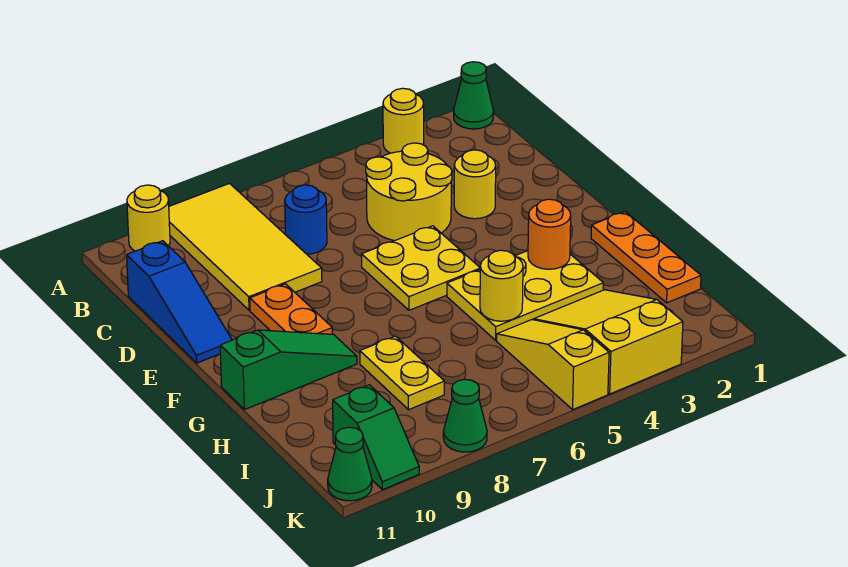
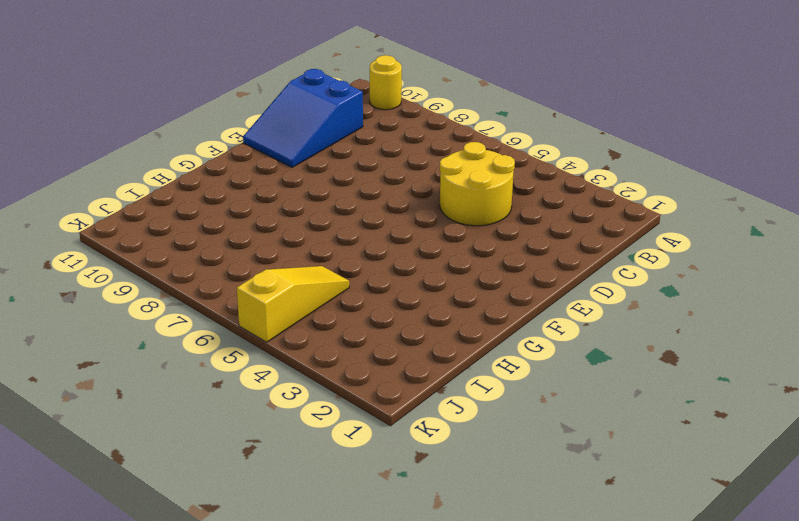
blue slope C10:E11 level 1 top C -> blue slope C11:E11 level 1 top C
none -> green cone A1 level 1
none -> yellow round brick A3 level 1
none -> yellow tile A8:D9 level 1

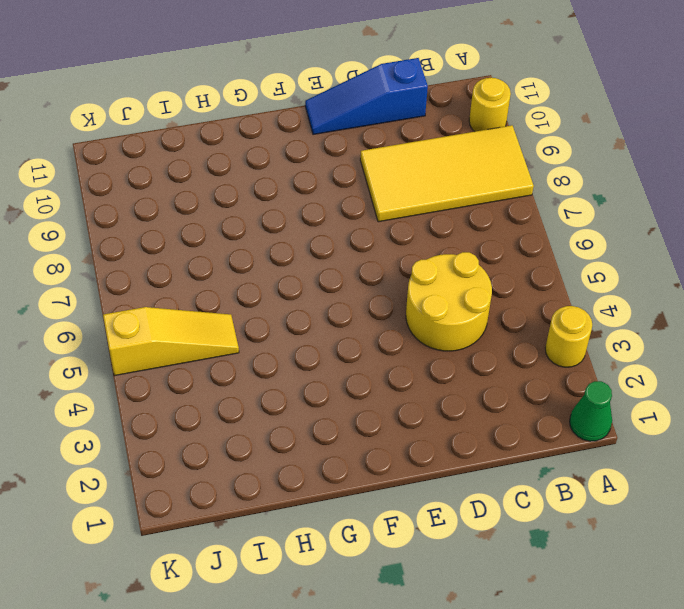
none -> blue round brick C7 level 1
none -> yellow round brick D3 level 1
none -> yellow plate E5:F6 level 1

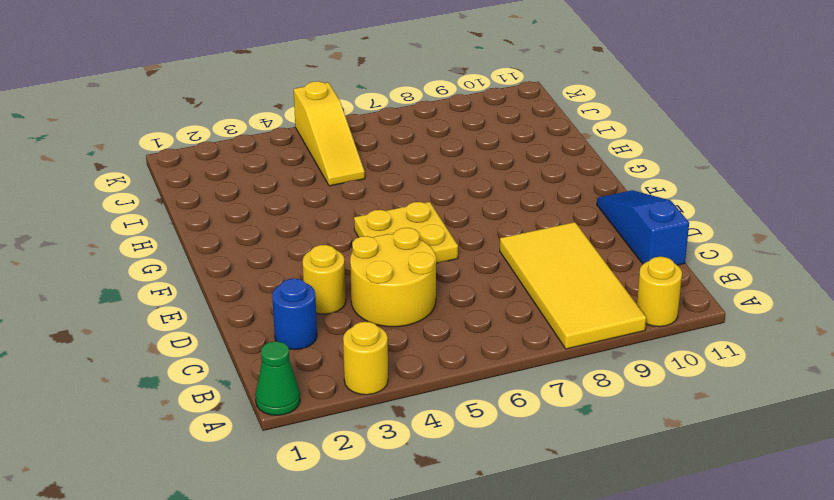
blue round brick C2 level 1 -> blue round brick C7 level 1
none -> orange plate E9:F9 level 1
none -> orange plate G1:I1 level 1
none -> yellow plate G3:H5 level 1

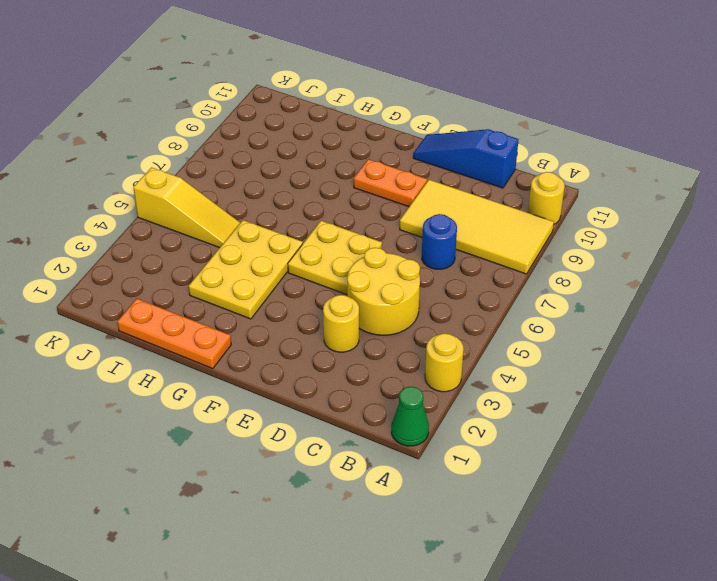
none -> green slope G9:G11 level 1 top 11
none -> yellow plate H8:I8 level 1
none -> yellow slope I3:K4 level 1 top K

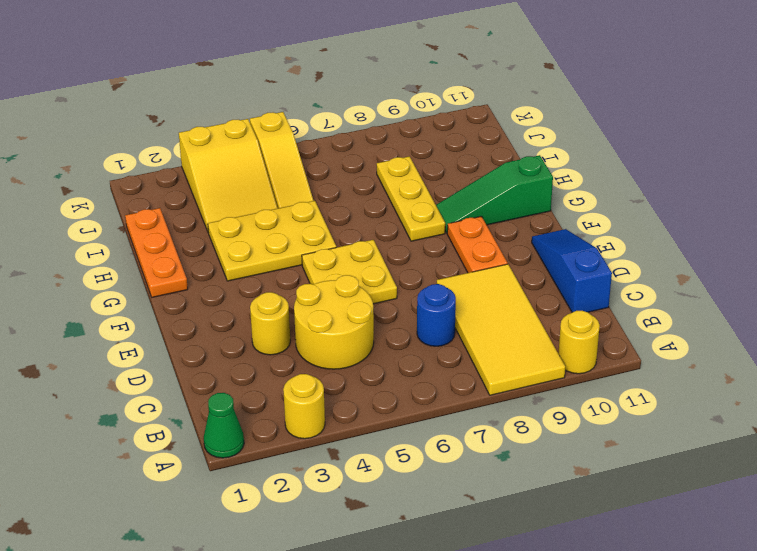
yellow plate G8:I8 level 1 -> yellow plate H8:I8 level 1
none -> green slope J10:K10 level 1 top J
none -> green cone K8 level 1
none -> green cone K11 level 1

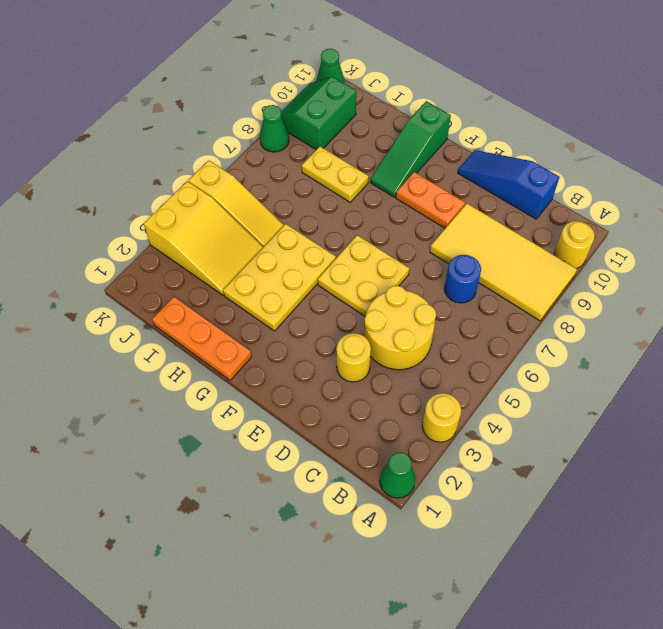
green slope J9:K10 level 1 top J -> green slope J10:K10 level 1 top J
none -> orange round brick G3 level 2
none -> yellow round brick H5 level 2

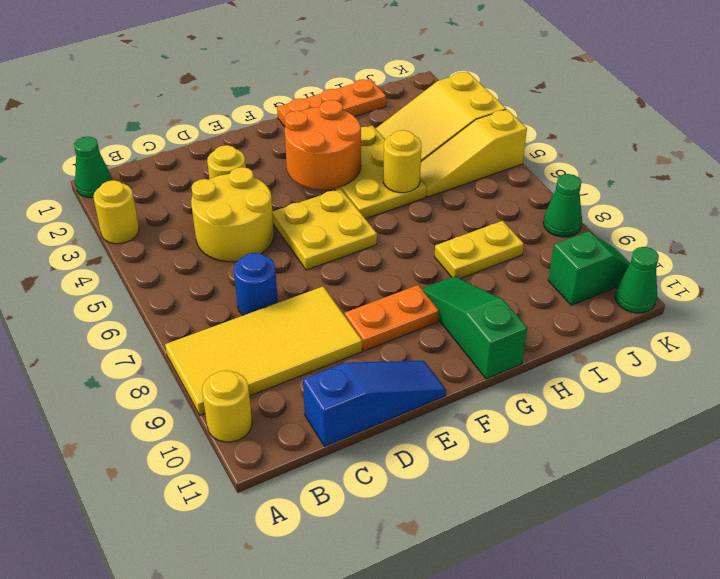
orange round brick F3:G4 level 2 -> orange round brick G3 level 2

